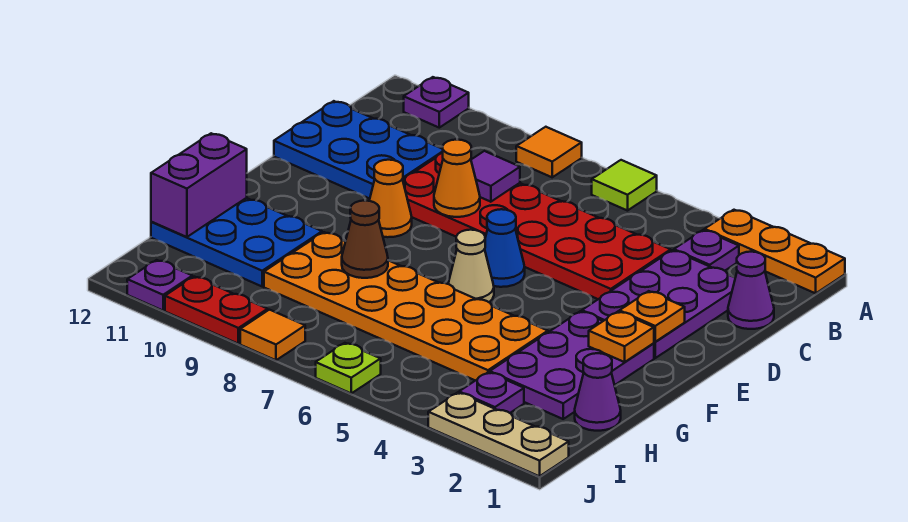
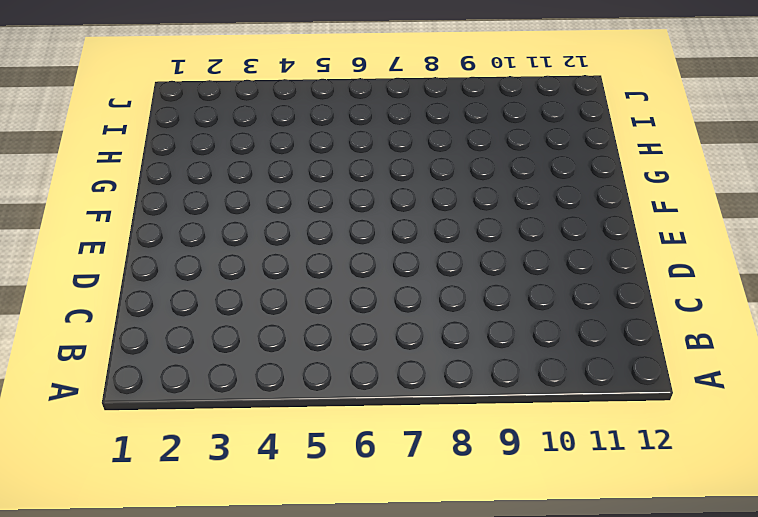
none -> orange plate A1:A3 level 1
none -> lime tile A6 level 1
none -> orange tile A8 level 1

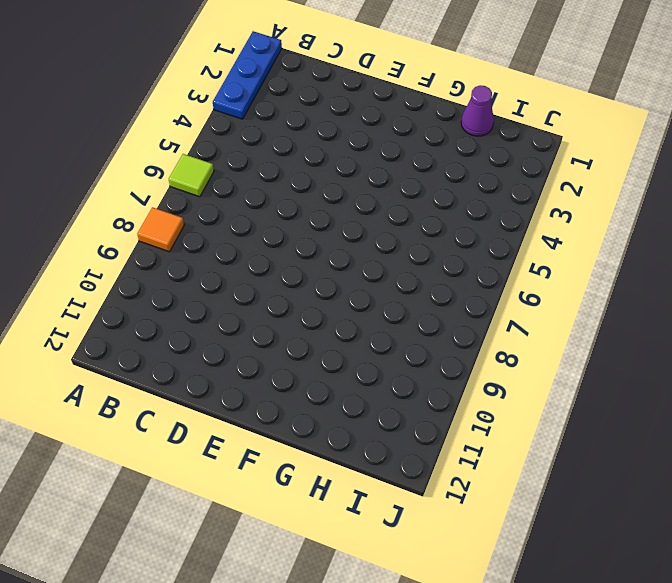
blue plate A1:A3 level 1 -> orange plate A1:A3 level 1
none -> purple plate A11 level 1
none -> purple plate B3 level 1
none -> purple cone C1 level 1

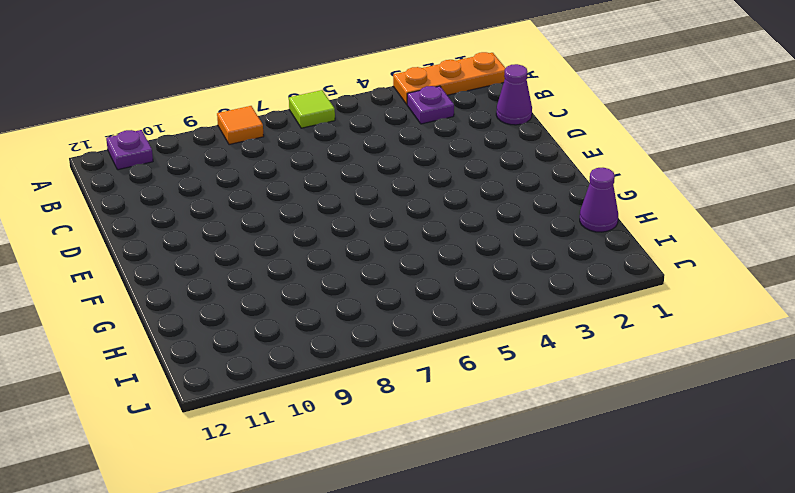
none -> purple plate C2:E3 level 1
none -> red plate C4:D9 level 1
none -> blue plate C10:D12 level 1

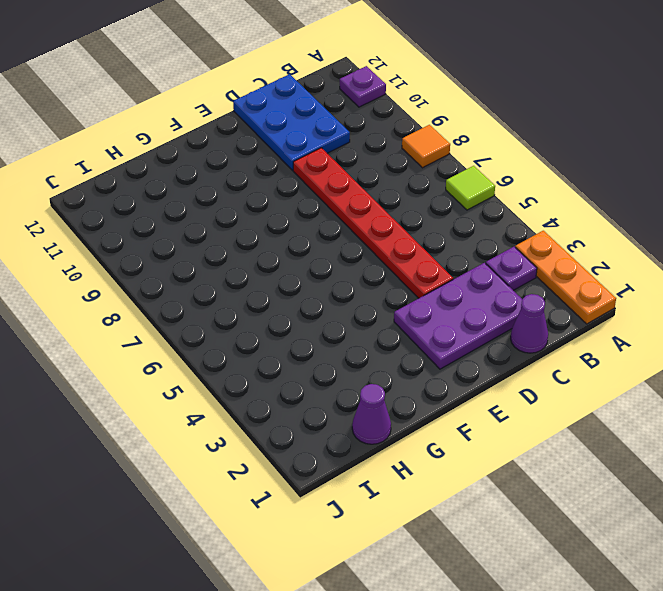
red plate D4:D9 level 1 -> red plate C4:D9 level 1
none -> blue cone E6 level 1
none -> orange cone E9 level 1
none -> purple plate F2:H3 level 1

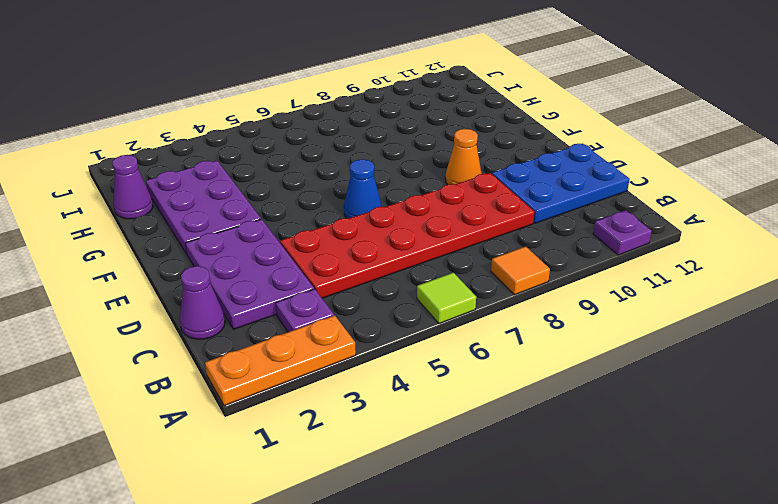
none -> tan cone F6 level 1
none -> orange plate G4:H9 level 1
none -> blue plate G10:H12 level 1

